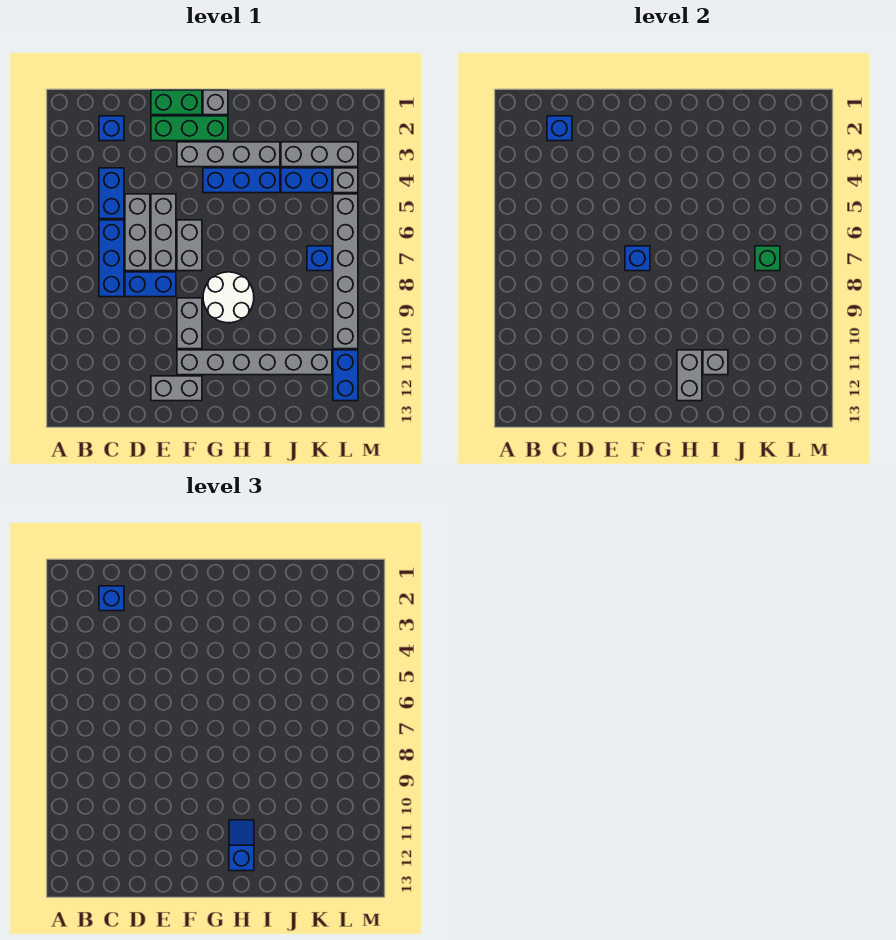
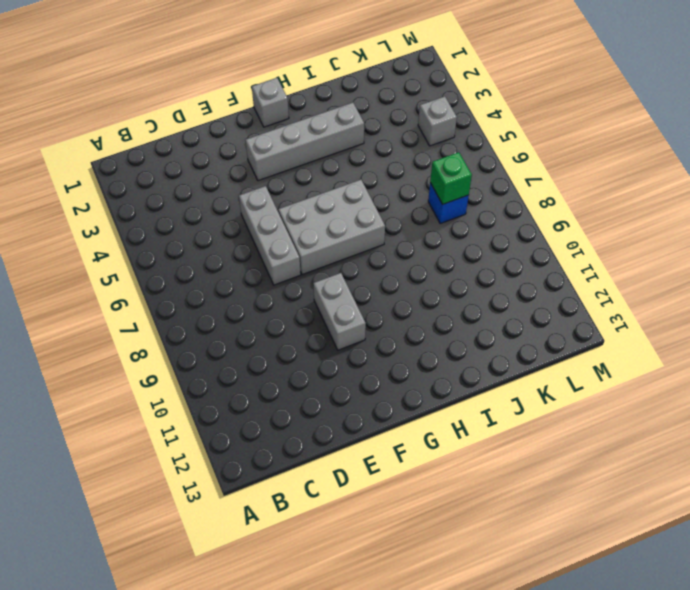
grey brick F6:H7 level 1 -> grey brick F6:F7 level 1
none -> blue brick C2 level 1
none -> blue brick C4:C5 level 1
none -> blue brick C6:C8 level 1

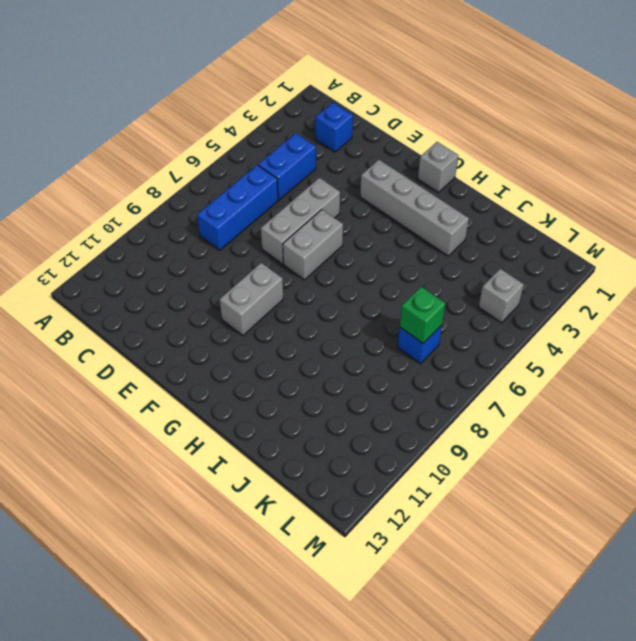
none -> grey brick D5:D7 level 1
none -> blue brick D8:E8 level 1
none -> green brick E1:F1 level 1

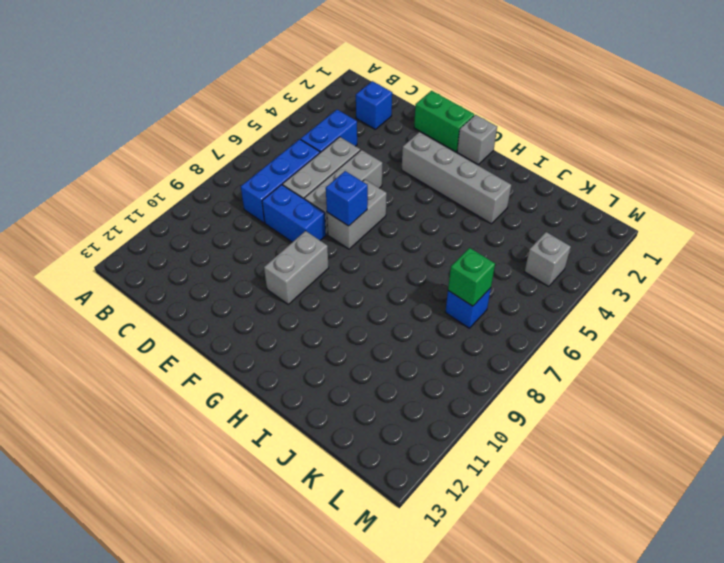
none -> green brick E2:G2 level 1
none -> grey brick E12:F12 level 1
none -> grey brick F11:K11 level 1

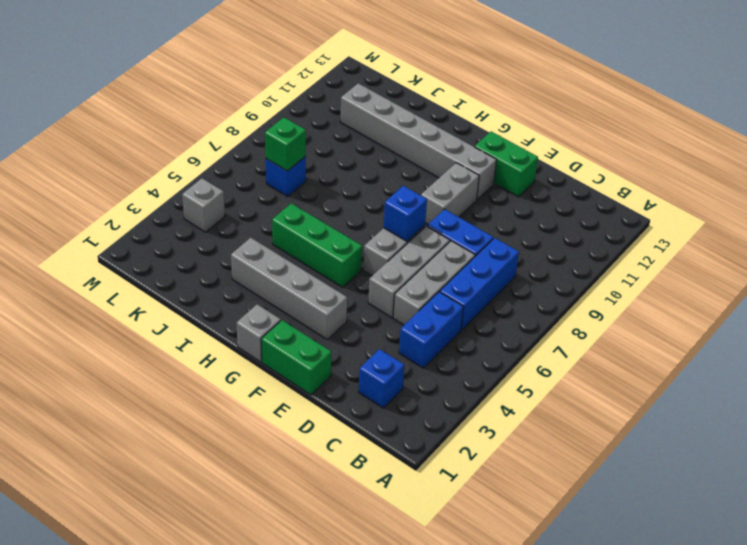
green brick E12:F12 level 1 -> grey brick E12:F12 level 1
green brick G5:I5 level 1 -> green brick E2:G2 level 1
none -> blue brick G4:I4 level 1
none -> white round brick G8:H9 level 1
none -> grey brick J3:L3 level 1

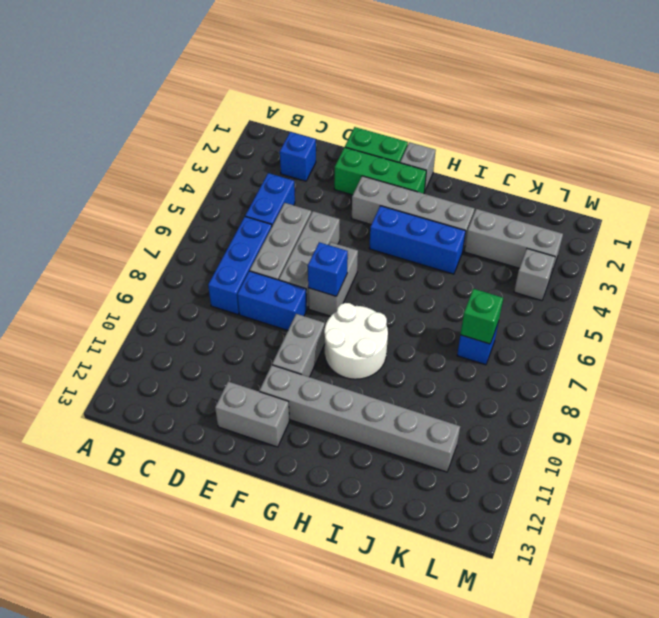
none -> blue brick J4:K4 level 1
none -> grey brick L5:L10 level 1
none -> blue brick L11:L12 level 1

